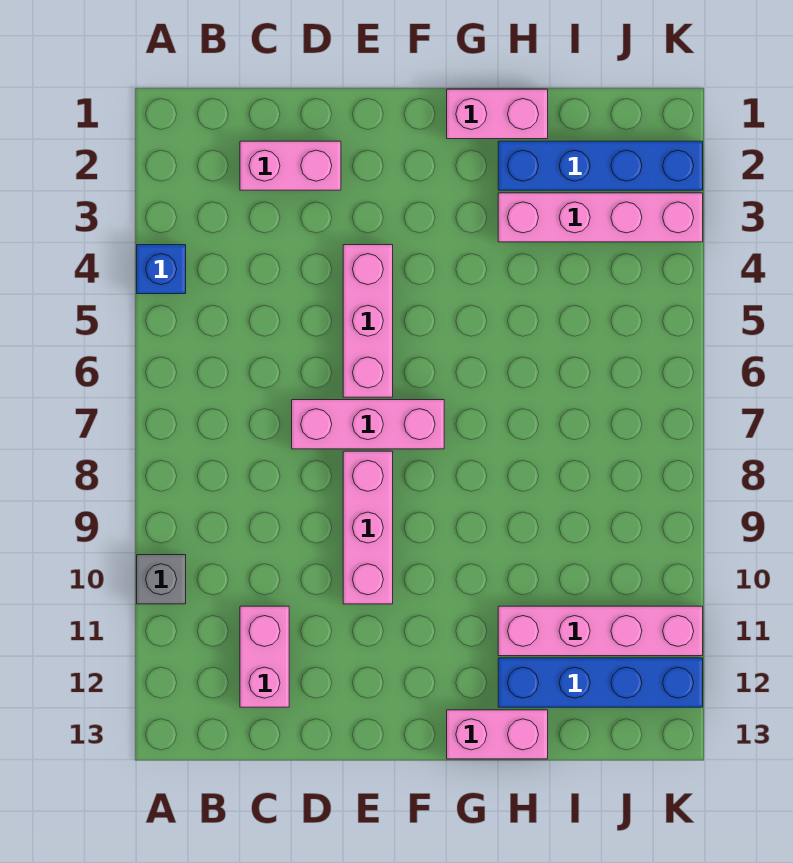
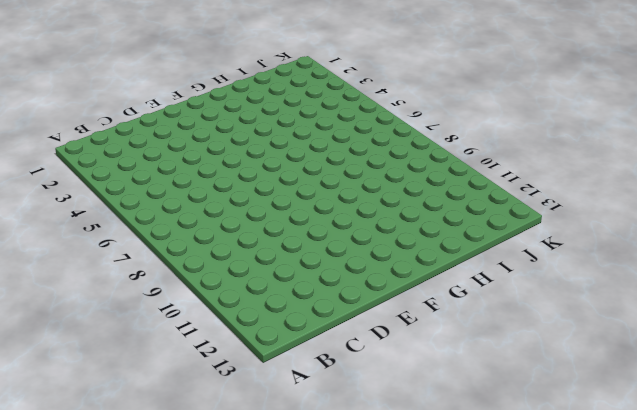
none -> blue brick A4 level 1
none -> grey brick A10 level 1
none -> pink brick C2:D2 level 1

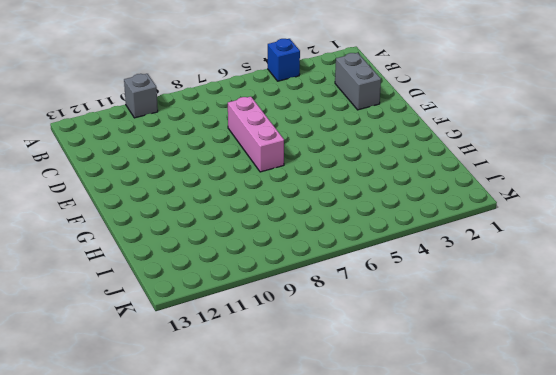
grey brick C2:D2 level 1 -> pink brick C2:D2 level 1
none -> pink brick C11:C12 level 1
none -> pink brick E4:E6 level 1
none -> pink brick E8:E10 level 1

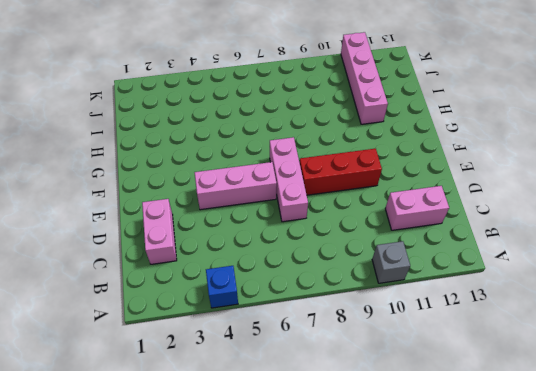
red brick E8:E10 level 1 -> pink brick E8:E10 level 1
none -> pink brick G1:H1 level 1
none -> pink brick G13:H13 level 1
none -> blue brick H2:K2 level 1

